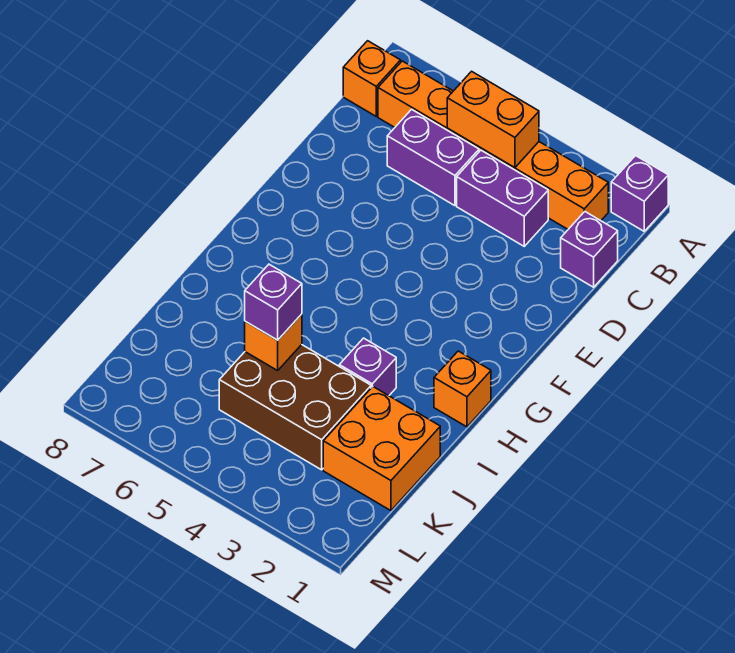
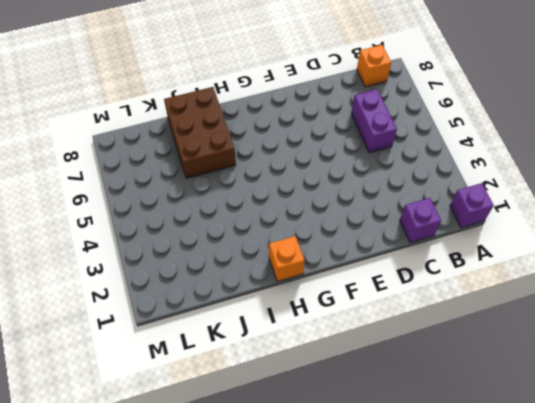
brown brick I6:J8 level 1 -> brown brick J3:K5 level 1
none -> orange brick B2:B7 level 1
none -> purple brick C3:C4 level 1
none -> purple brick I3 level 1

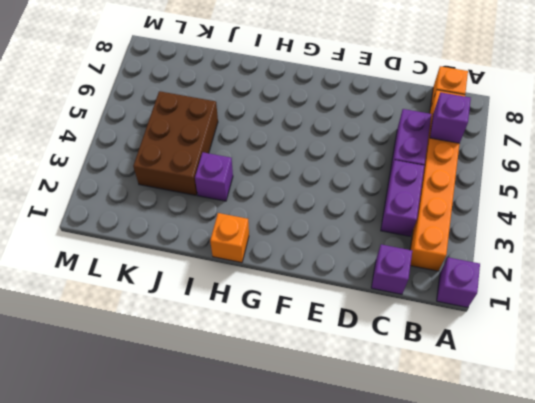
purple brick B6 level 2 -> purple brick J5 level 3
none -> orange brick J1:K2 level 1
none -> orange brick B4:B5 level 2
none -> orange brick J5 level 2

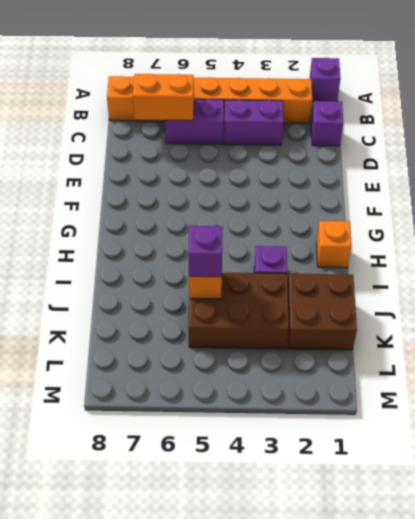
orange brick C6:C7 level 2 -> orange brick B4:B5 level 2
brown brick J1:K2 level 1 -> orange brick J1:K2 level 1

